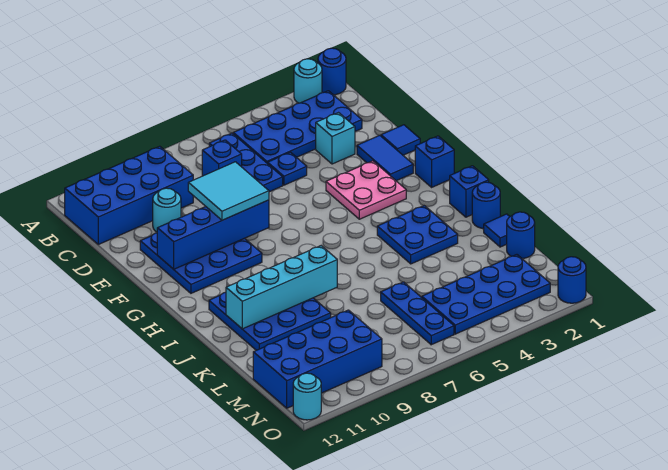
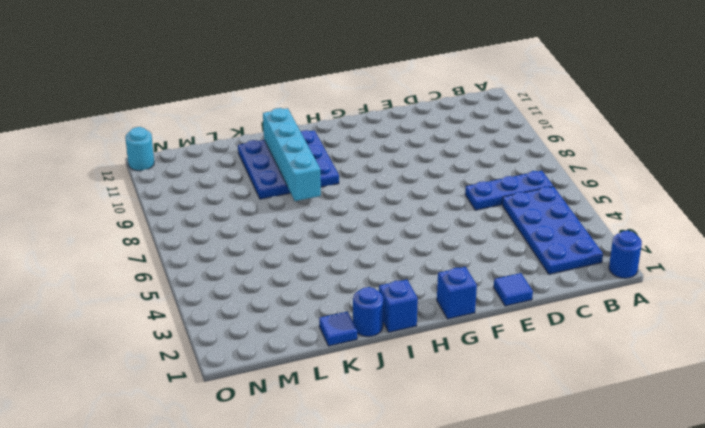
none -> cyan round brick A2 level 1
none -> blue brick B9:C12 level 1
none -> blue brick C7 level 1

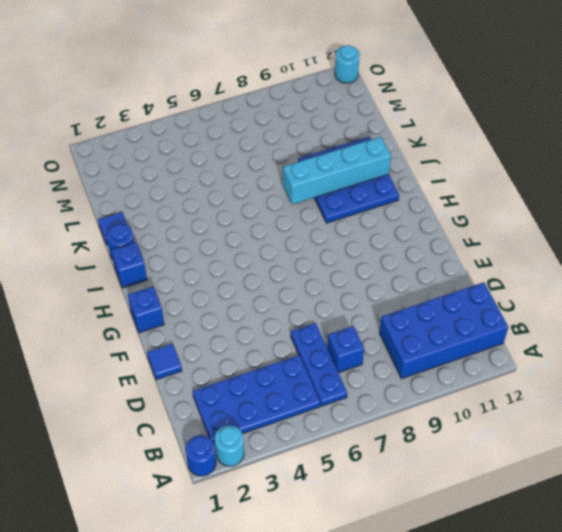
none -> cyan brick D3 level 1
none -> blue plate D5 level 1
none -> cyan round brick D10 level 1

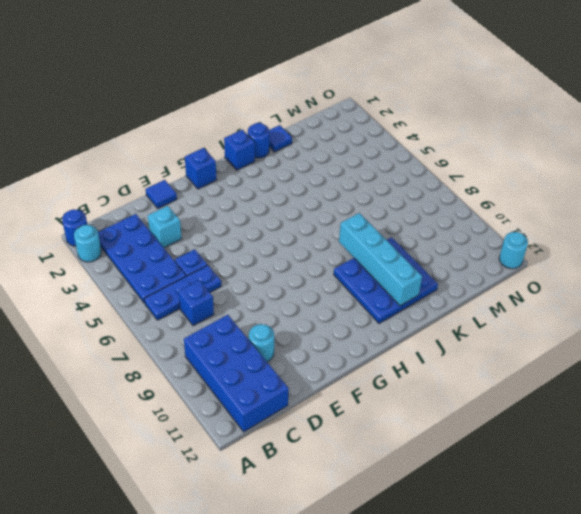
none -> blue tile E2:F2 level 1
none -> blue plate E9:G11 level 1
none -> pink plate F3:G4 level 1

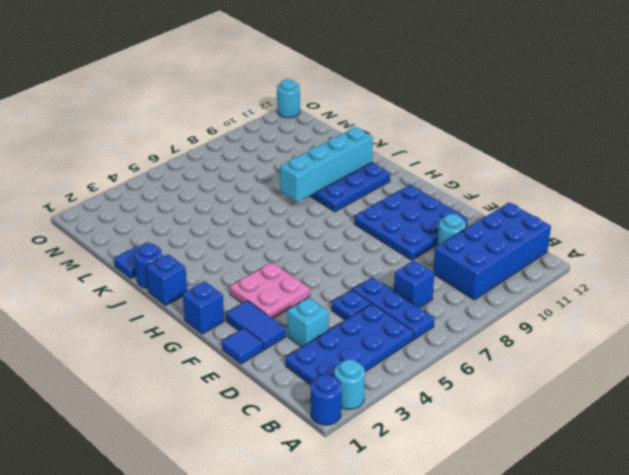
none -> blue plate I3:J4 level 1
none -> blue round brick L1 level 1
none -> blue plate L6:N6 level 1

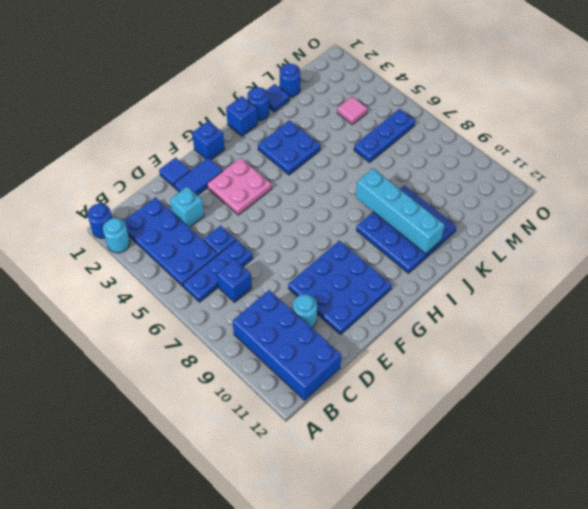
pink tile M4 level 1 -> blue plate M2:N5 level 1
none -> blue brick M9:N12 level 1
none -> blue round brick O1 level 1
none -> cyan round brick O12 level 1

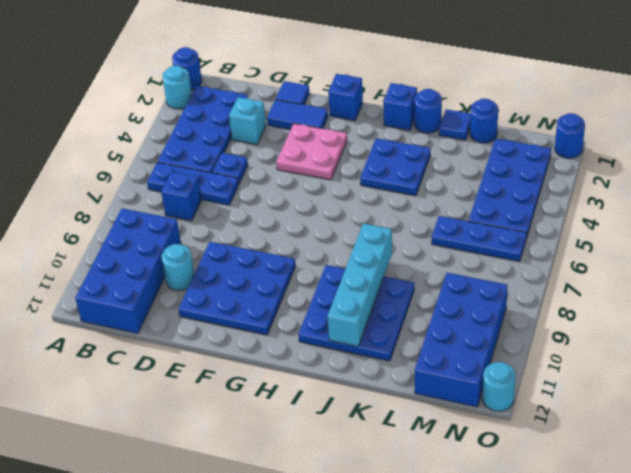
none -> blue brick F8:F11 level 2
none -> cyan tile E8:F9 level 3

